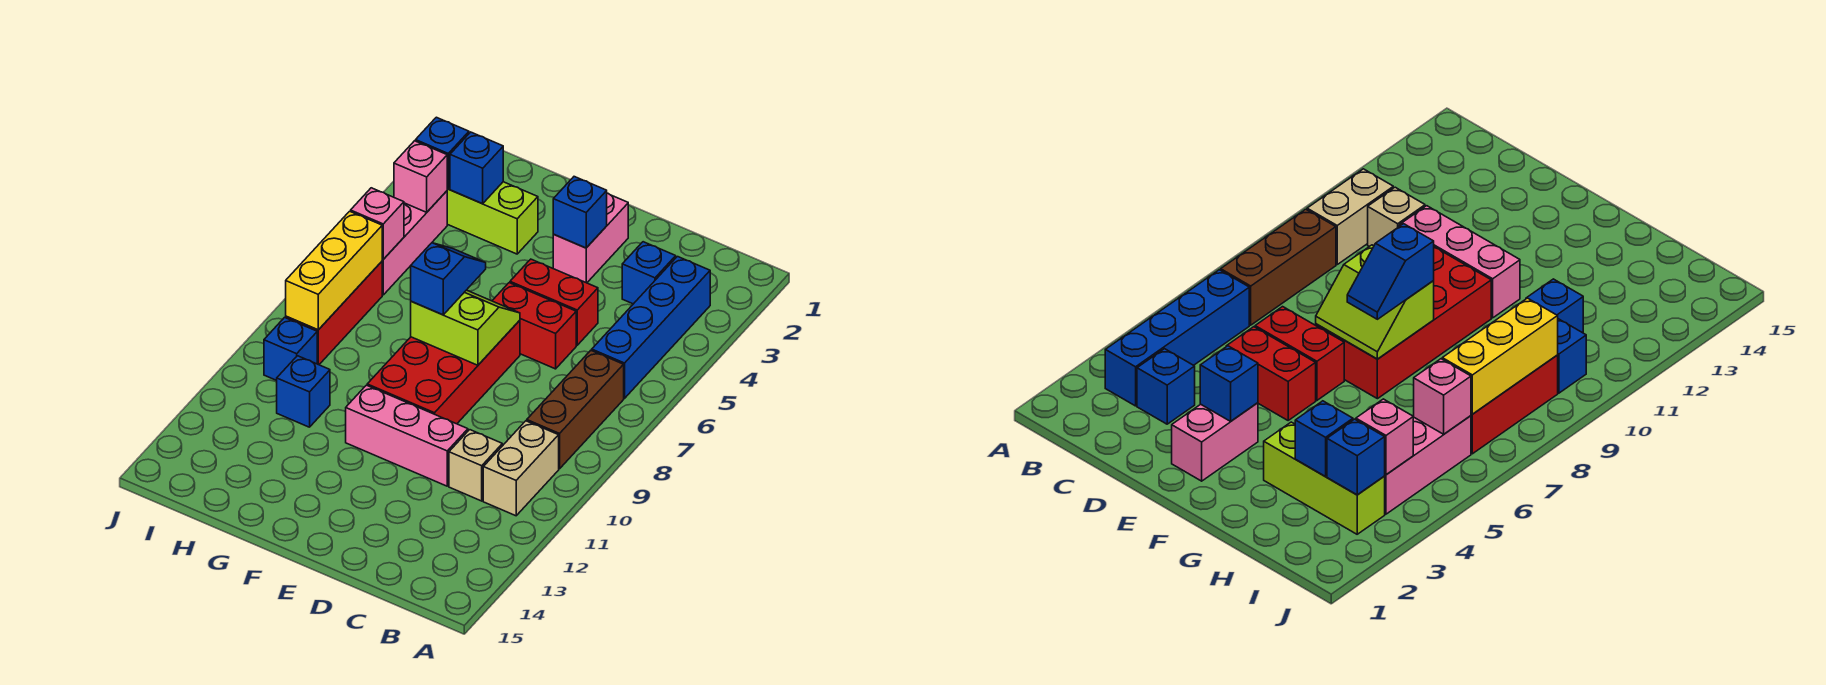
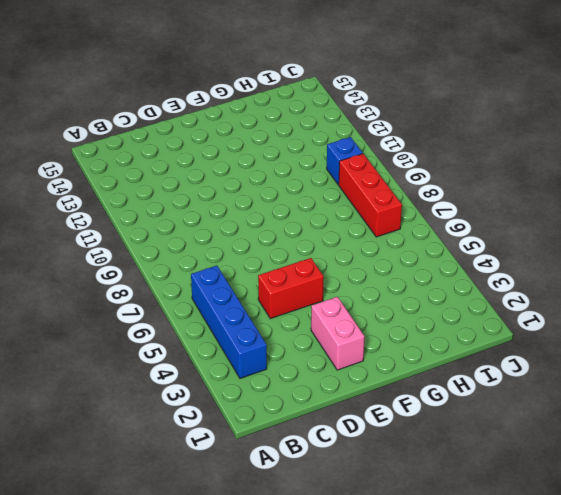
none -> brown brick B7:B9 level 1
none -> tan brick B10:B11 level 1
none -> blue brick C3 level 1

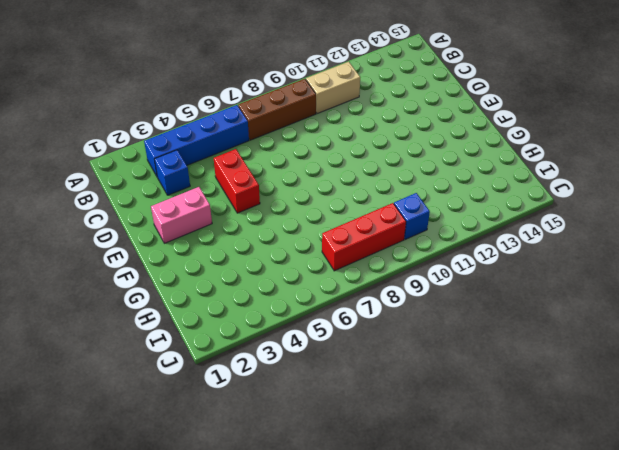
none -> tan brick C11 level 1
none -> red brick D6:E6 level 1
none -> pink brick D11:F11 level 1

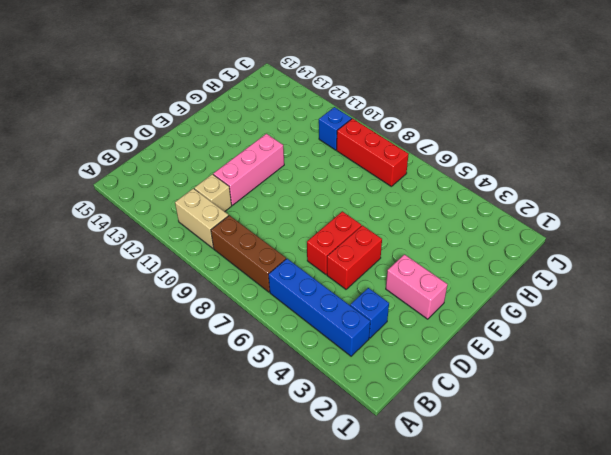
none -> red brick E7:F10 level 1
none -> lime brick G3:I3 level 1
none -> blue brick H11 level 1

